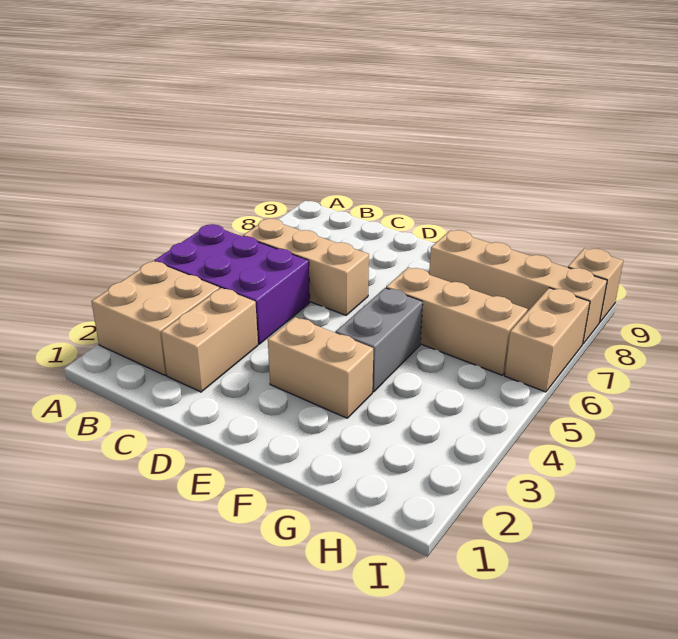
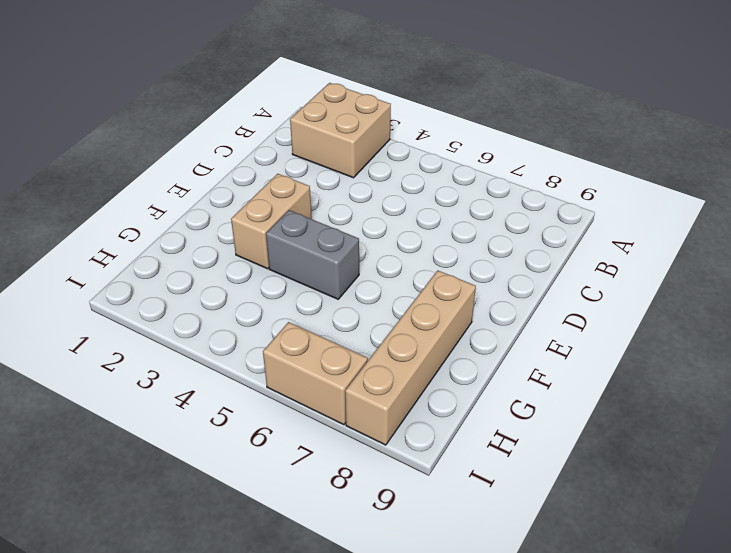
none -> purple brick A4:C5 level 1
none -> tan brick B6:D6 level 1

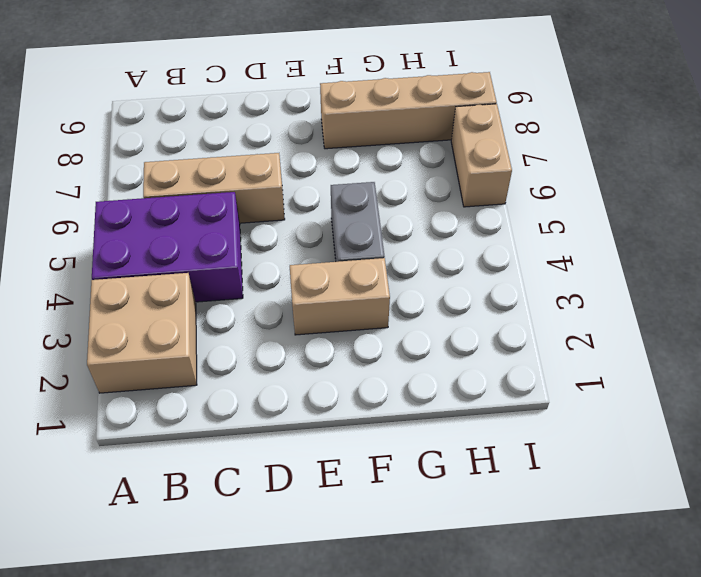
none -> tan brick C2:C3 level 1
none -> tan brick F6:H6 level 1

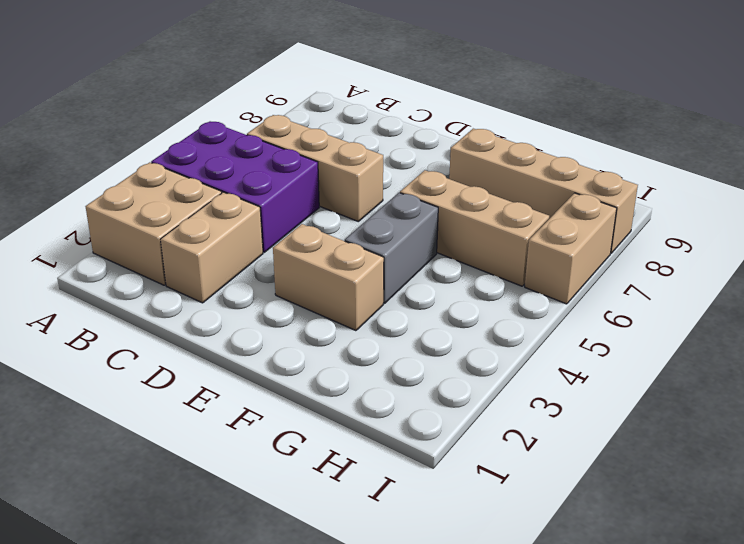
none -> tan brick I9 level 1

